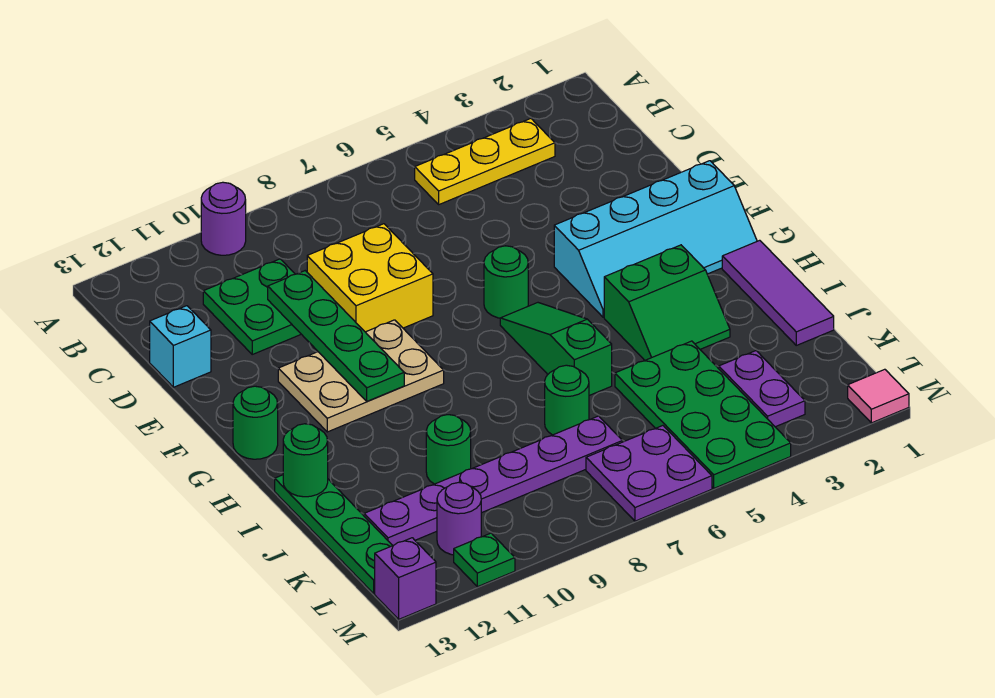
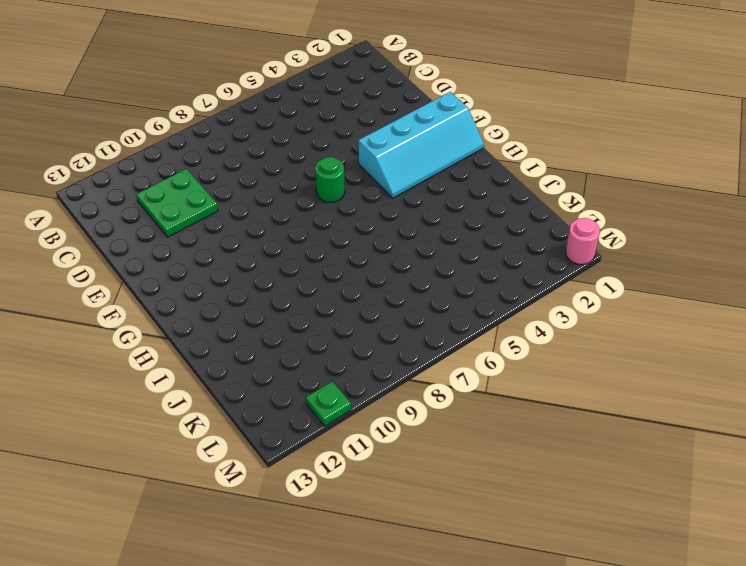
pink round brick M1 level 1 -> pink tile M1 level 1
none -> purple round brick A10 level 1
none -> yellow plate B3:B5 level 1
none -> yellow brick D8:E9 level 1

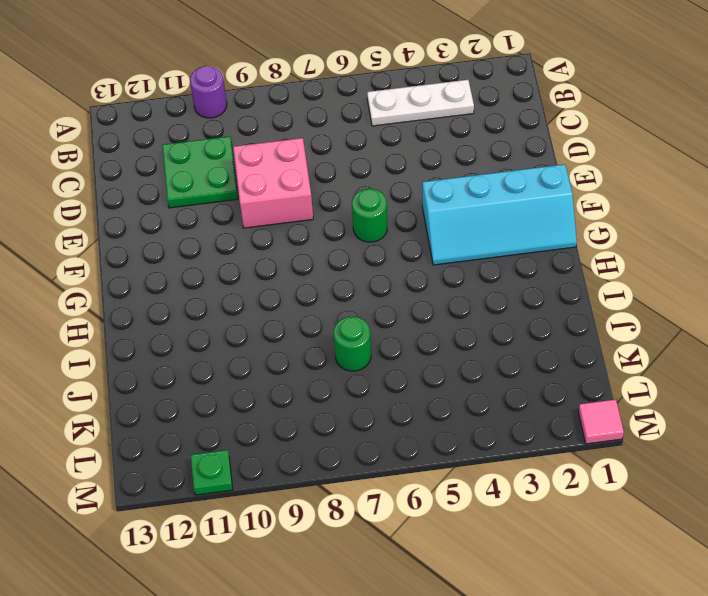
white plate B3:B5 level 1 -> yellow plate B3:B5 level 1
pink brick D8:E9 level 1 -> yellow brick D8:E9 level 1
none -> cyan brick D13 level 1
none -> tan plate F9:G11 level 1
none -> green slope G6:I6 level 1 top I

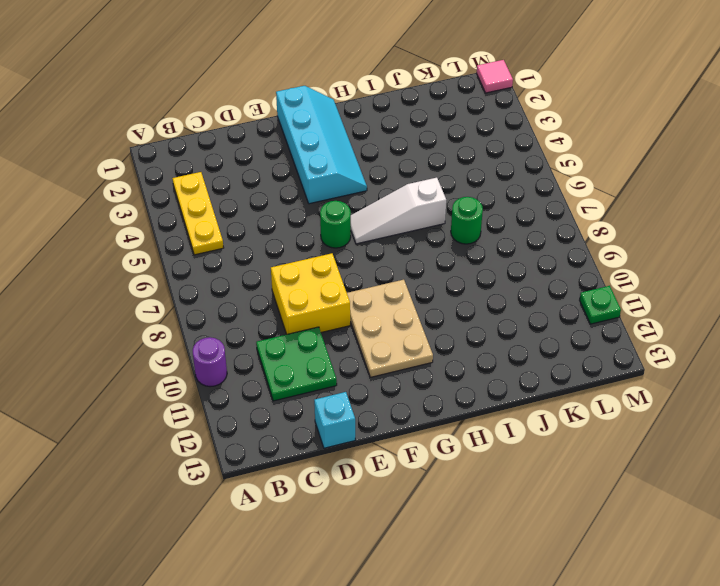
white slope G6:I6 level 1 top I -> green slope G6:I6 level 1 top I
none -> green round brick G13 level 1
none -> purple tile H1:J1 level 1
none -> green slope H3:I4 level 1 top H

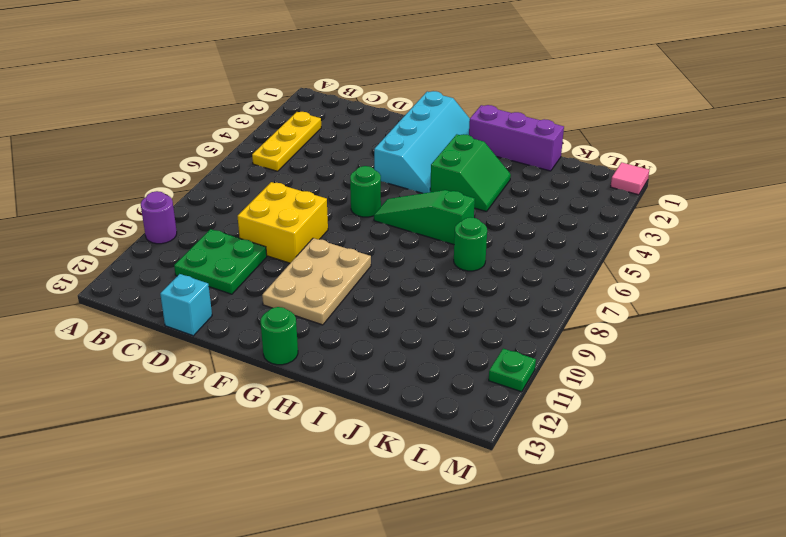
purple brick H1:J1 level 1 -> purple tile H1:J1 level 1
none -> green plate I13:L13 level 1
none -> green plate J4:M5 level 1
none -> green round brick J10 level 1

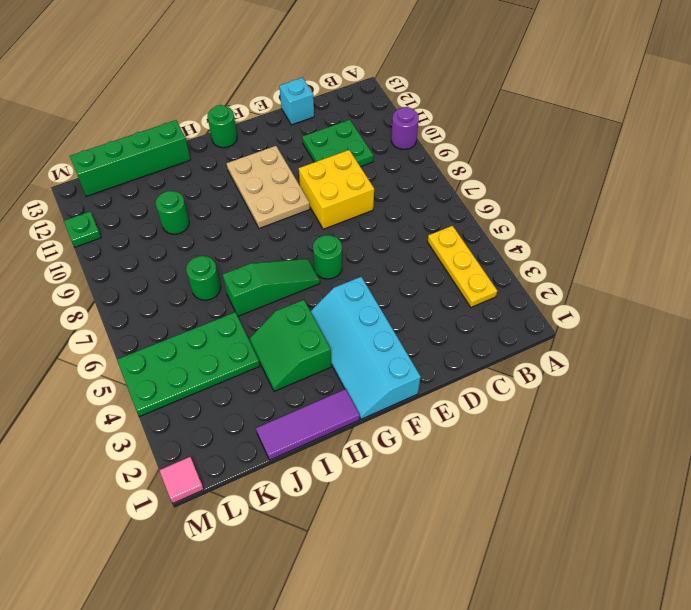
green brick I13:L13 level 1 -> green plate I13:L13 level 1
none -> purple plate K3:L3 level 1
none -> purple plate K7:K12 level 1
none -> purple plate L6:M7 level 1

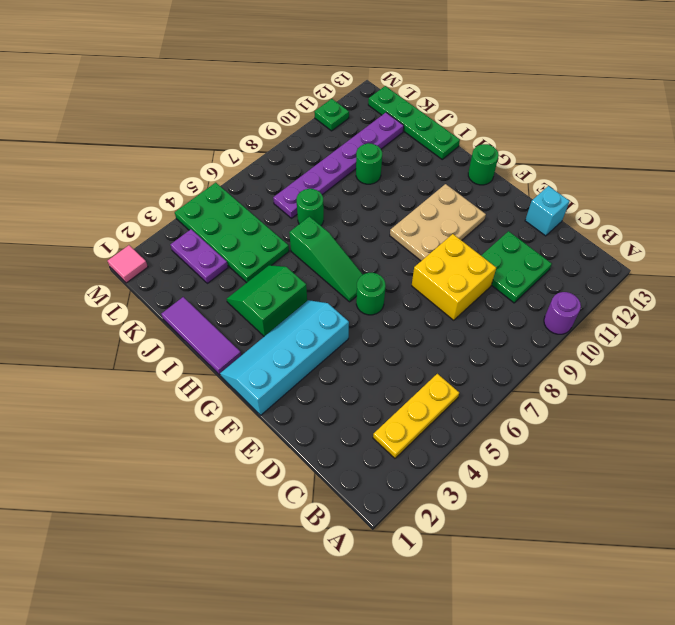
none -> purple plate L6:M7 level 1
none -> purple round brick L11 level 1
none -> purple brick M13 level 1

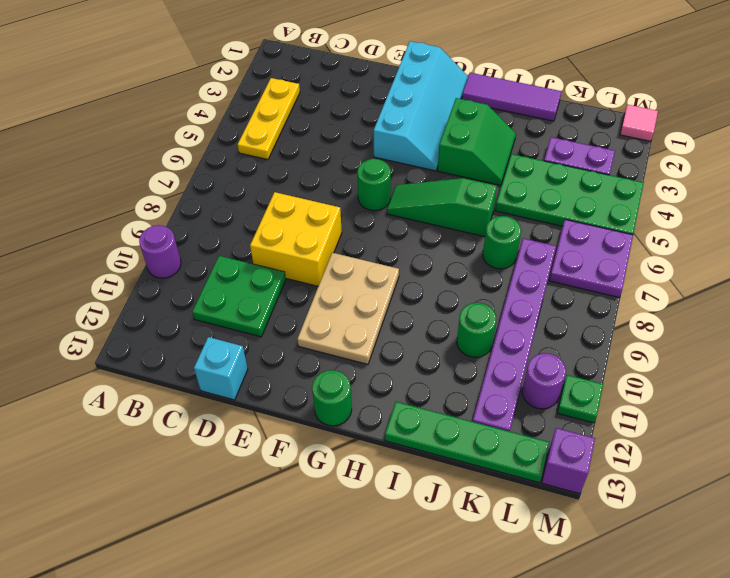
none -> green plate D10:G10 level 2
none -> green round brick I13 level 2

